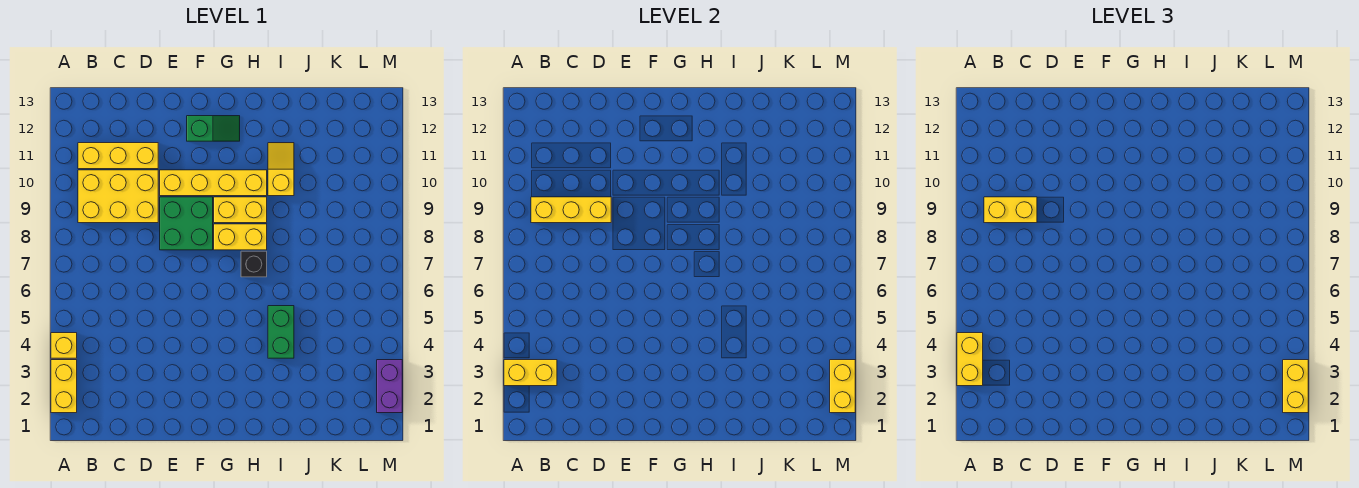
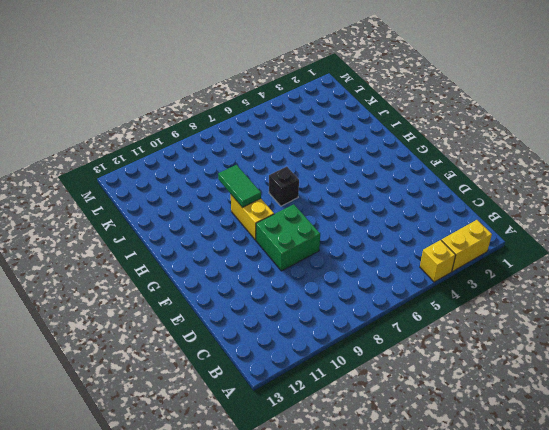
green tile H9:I9 level 2 -> none
none -> yellow brick B9:D10 level 1
none -> yellow brick B11:D11 level 1
none -> yellow brick E10:H10 level 1

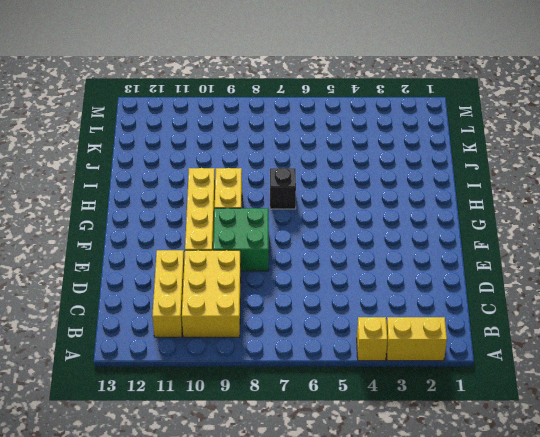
none -> green slope F12:G12 level 1 top F
none -> yellow brick G8:H8 level 1
none -> green brick I4:I5 level 1

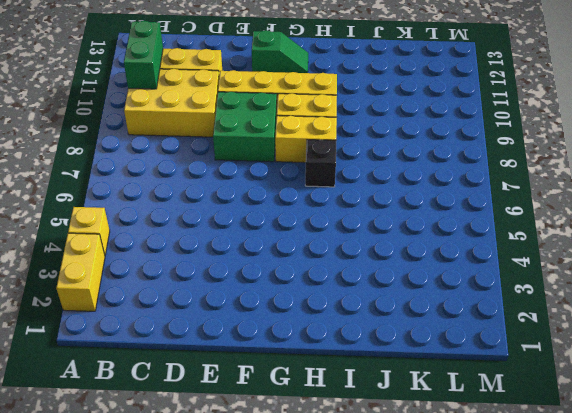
green brick B10:B11 level 2 -> green brick I4:I5 level 1
none -> yellow slope I10:I11 level 1 top 10
none -> purple brick M2:M3 level 1
none -> yellow brick A3:B3 level 2

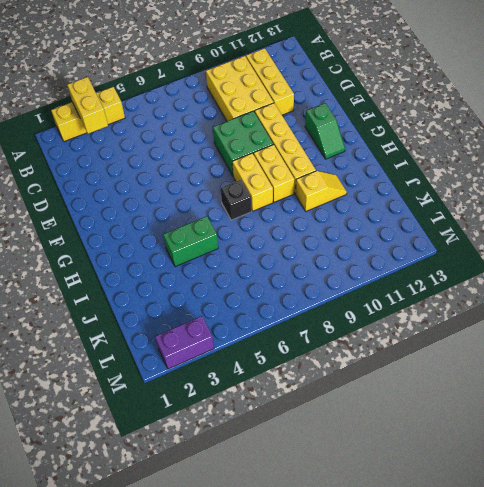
none -> yellow brick B9:D9 level 2
none -> yellow brick M2:M3 level 2
none -> yellow brick A3:A4 level 3

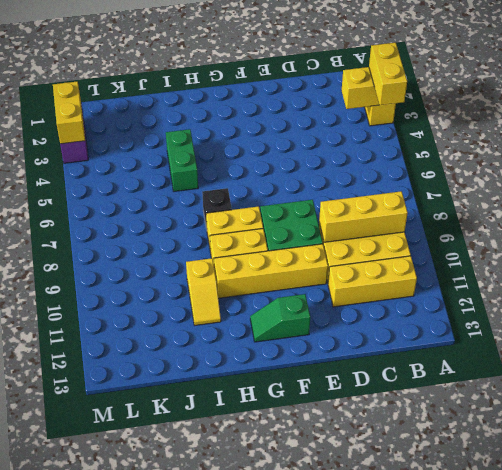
none -> yellow brick A4 level 1
none -> yellow brick B9:C9 level 3
none -> yellow brick M2:M3 level 3

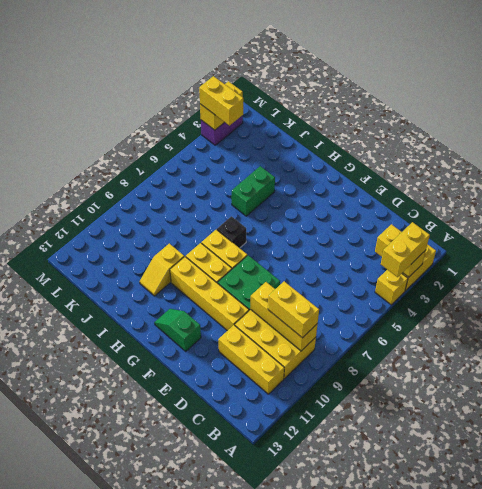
yellow brick L3:M3 level 3 -> yellow brick M2:M3 level 3

